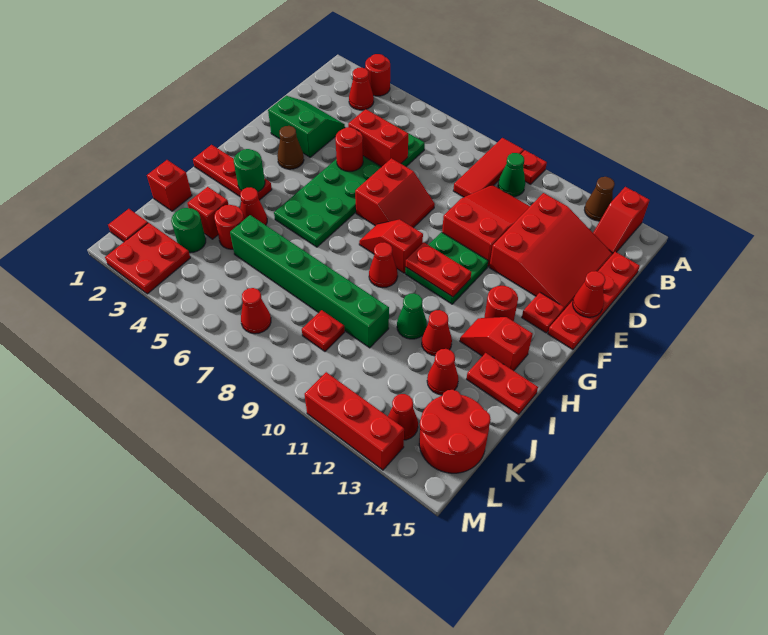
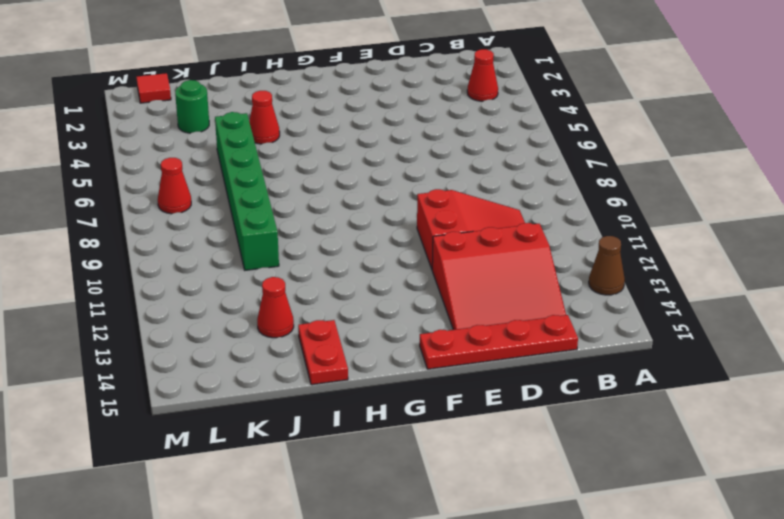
none -> red round brick A3 level 1
none -> red tile A9:C9 level 1
none -> red plate A10 level 1
none -> red slope A14:B14 level 1 top A

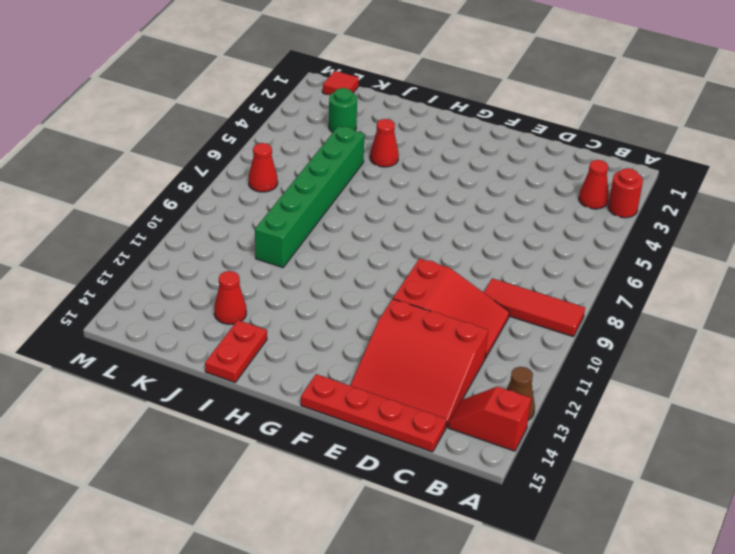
none -> red plate A10 level 1
none -> green cone B10 level 1
none -> green plate C5:H6 level 1
none -> green slope D2:E3 level 1 top E

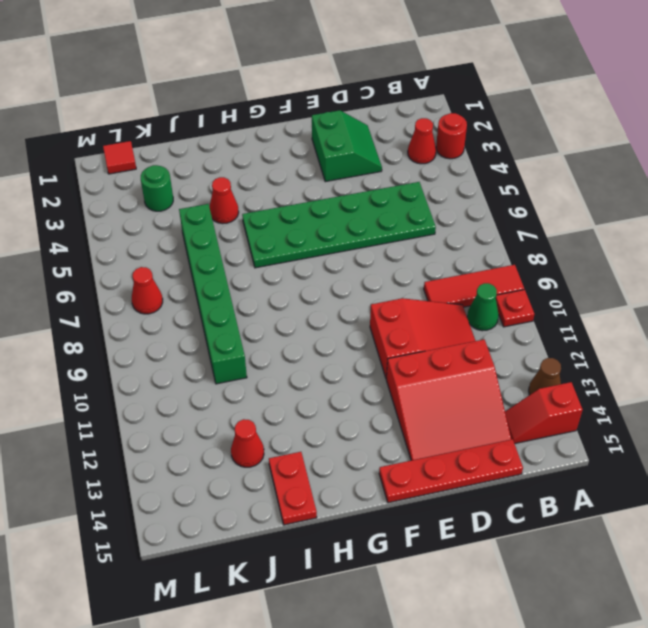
none -> red slope E7:F8 level 1 top 7
none -> brown cone F3 level 1
none -> green plate F10:G11 level 1
none -> red plate F14 level 1

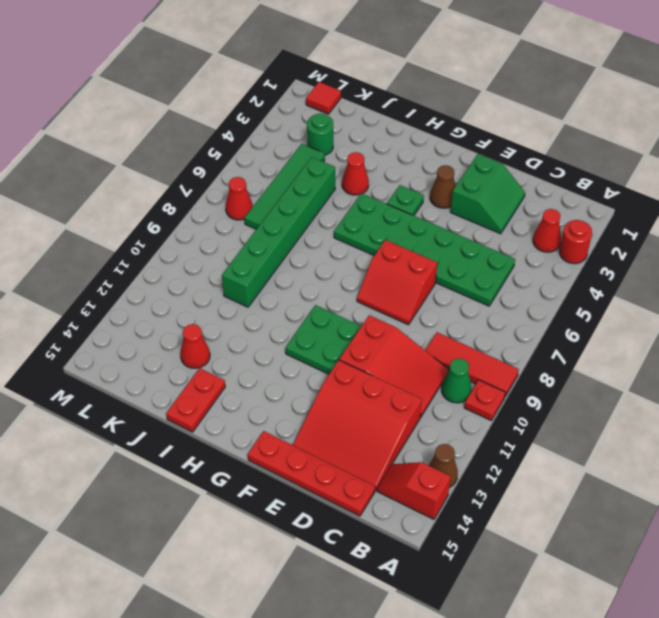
green plate G4 level 1 -> none
green tile K4:K7 level 1 -> none
none -> red plate F14 level 1
none -> red slope G8:G9 level 1 top 9
none -> red round brick G13 level 1
none -> red plate H1:H3 level 1

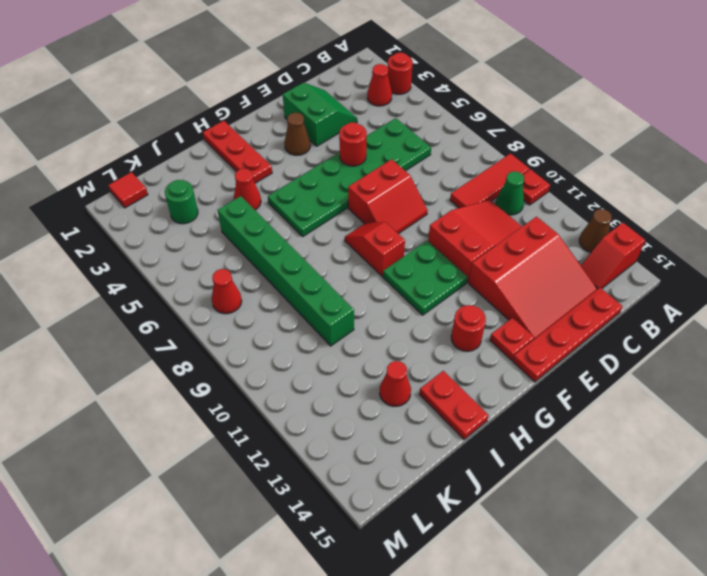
none -> red cone H9 level 1
none -> red slope H13:H14 level 1 top 14
none -> green cone I11 level 1
none -> red cone I12 level 1

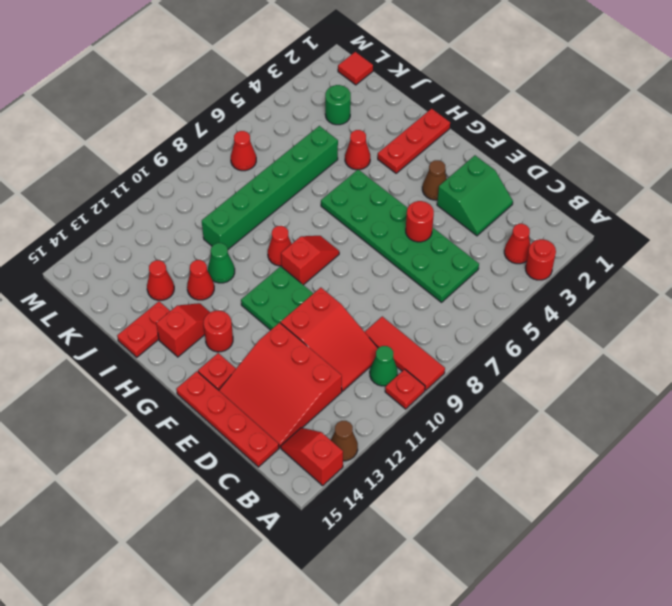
none -> red slope E7:F8 level 1 top 7
none -> red brick J1 level 1
none -> red brick J3 level 1
none -> red round brick J4 level 1

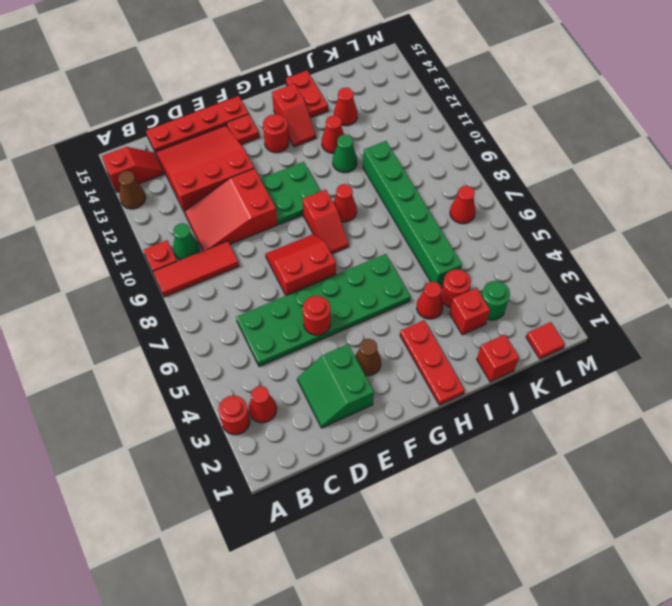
none -> red plate K9 level 1
none -> red round brick K14:L15 level 1
none -> red plate L2:M3 level 1
none -> red cone L13 level 1

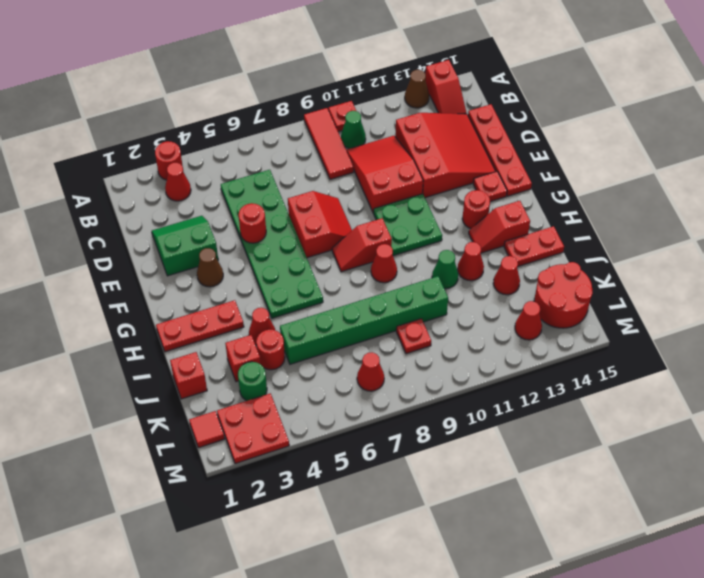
none -> red brick M11:M13 level 1
none -> red brick D5:D6 level 2
none -> red cone E15 level 2
none -> red plate G10:G11 level 2

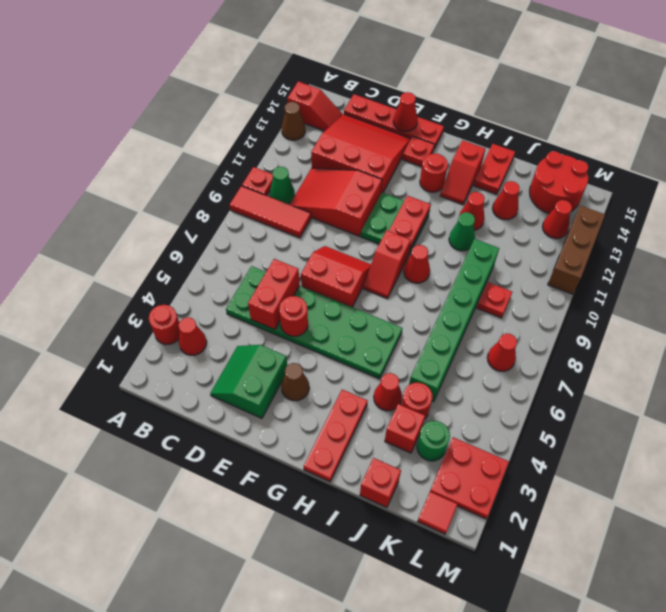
brown brick M11:M13 level 1 -> red brick M11:M13 level 1
none -> green round brick H3 level 2

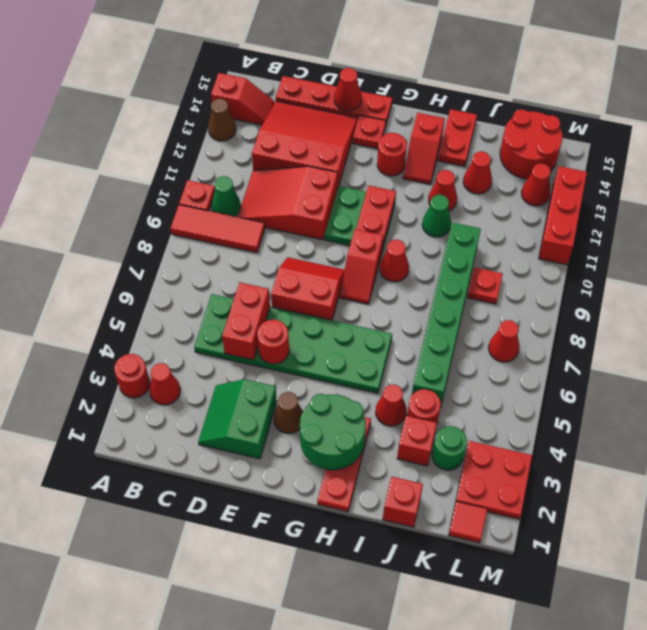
green round brick G2:H3 level 2 -> green round brick H3 level 2

